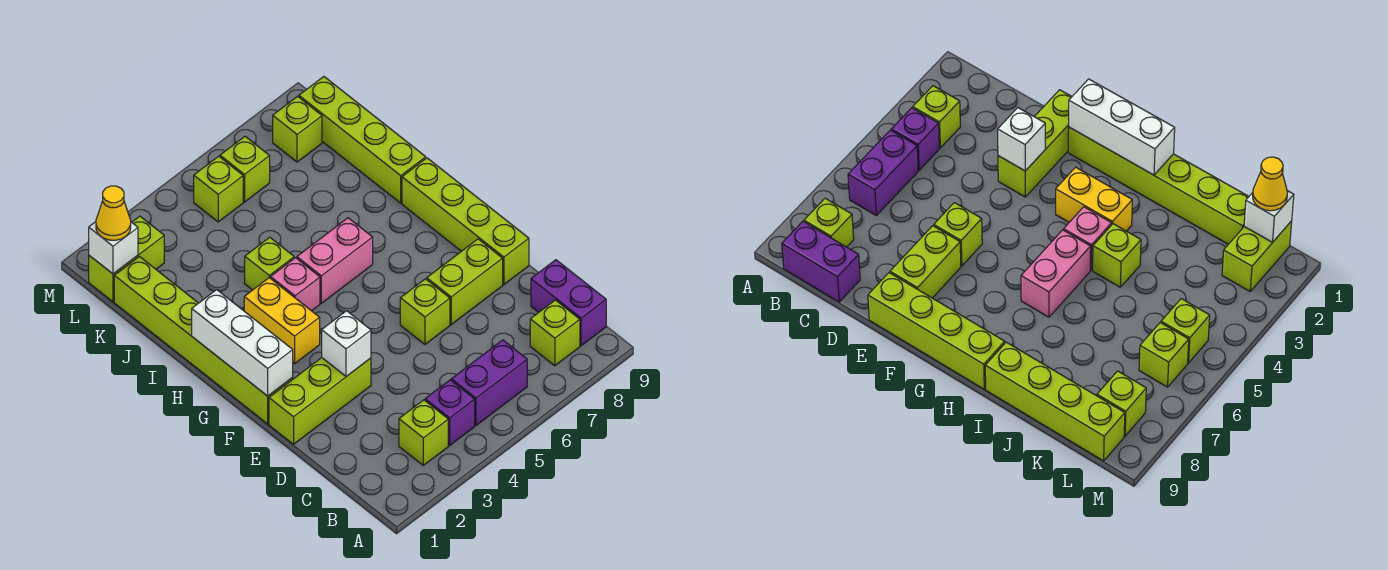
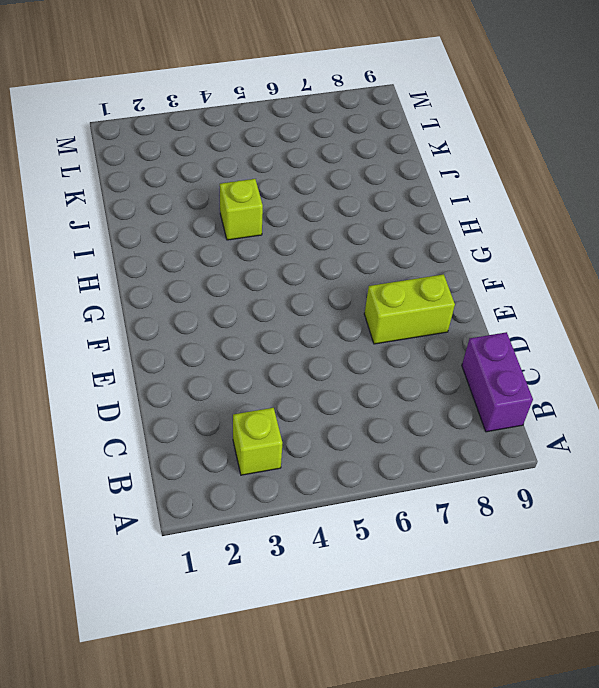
none -> purple brick B4 level 1
none -> purple brick B5:B6 level 1
none -> lime brick B8 level 1

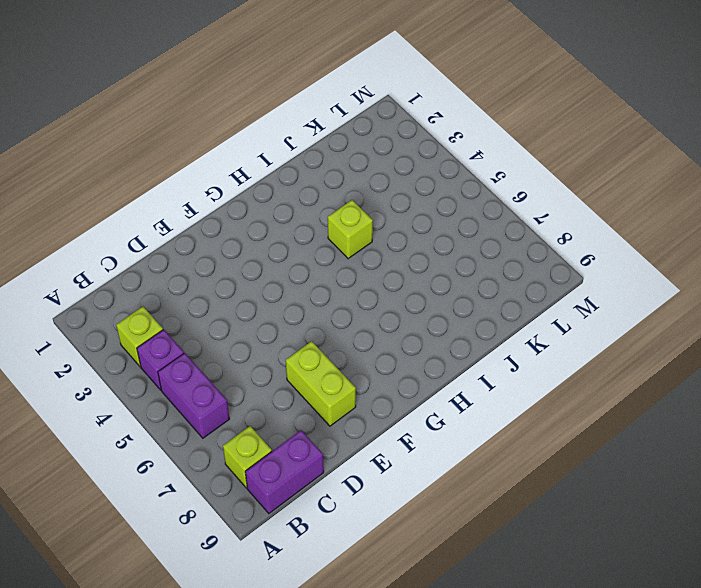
none -> lime brick E1:E3 level 1
none -> lime brick E6 level 1
none -> lime brick E9:H9 level 1

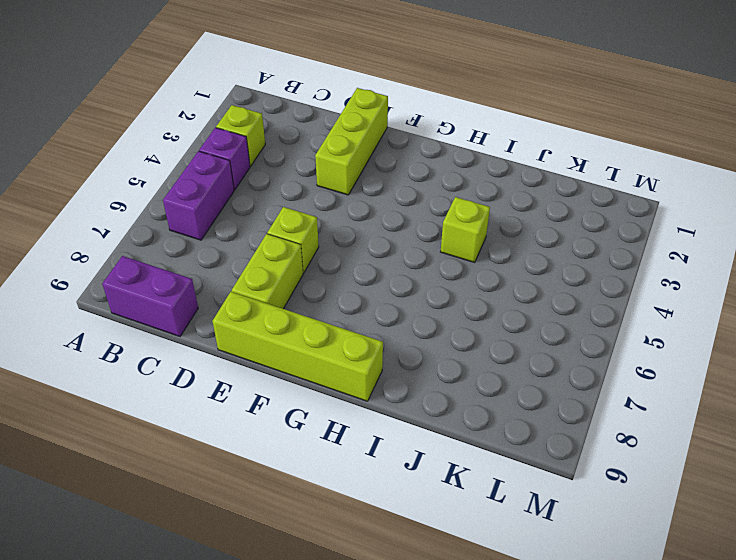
none -> lime brick B8 level 1
none -> lime brick F1:K1 level 1
none -> yellow brick G3:H3 level 1

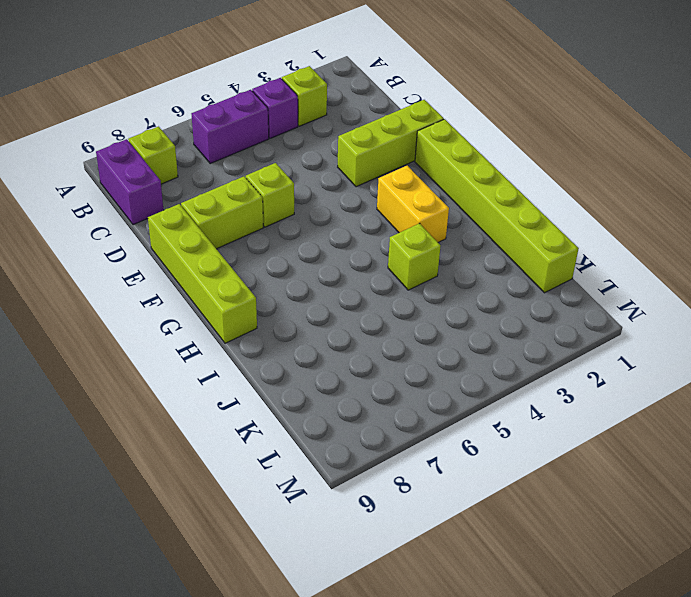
none -> pink brick H4 level 1
none -> pink brick H5:H6 level 1
none -> lime brick I9:L9 level 1

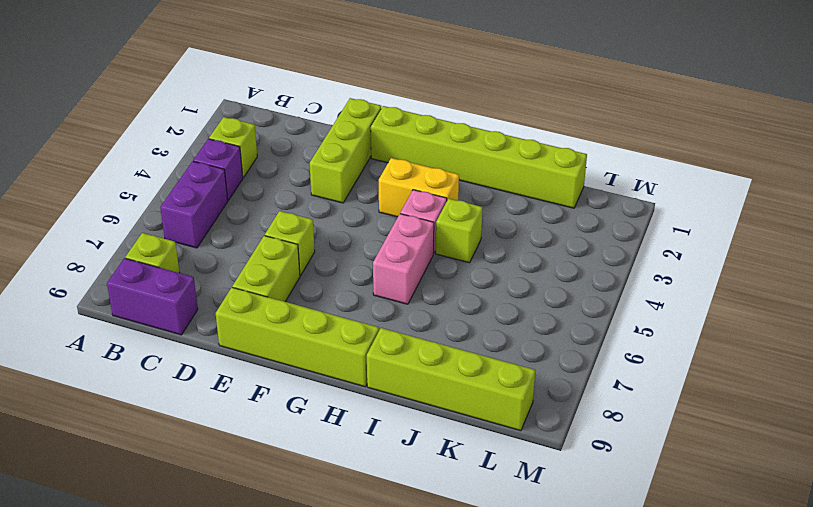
none -> lime brick L1:L2 level 1
none -> lime brick L5 level 1
none -> lime brick L6 level 1

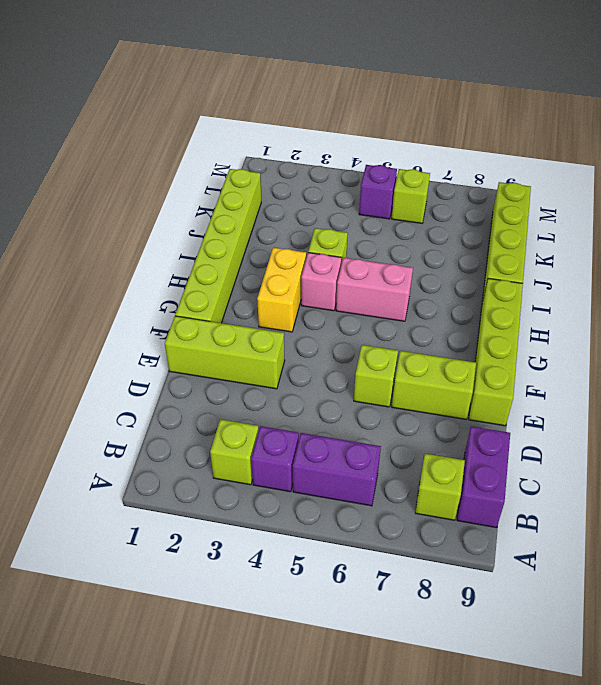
purple brick L5 level 1 -> lime brick L5 level 1
none -> lime brick L1:L2 level 1
none -> lime brick L8 level 1
none -> white brick E3 level 2

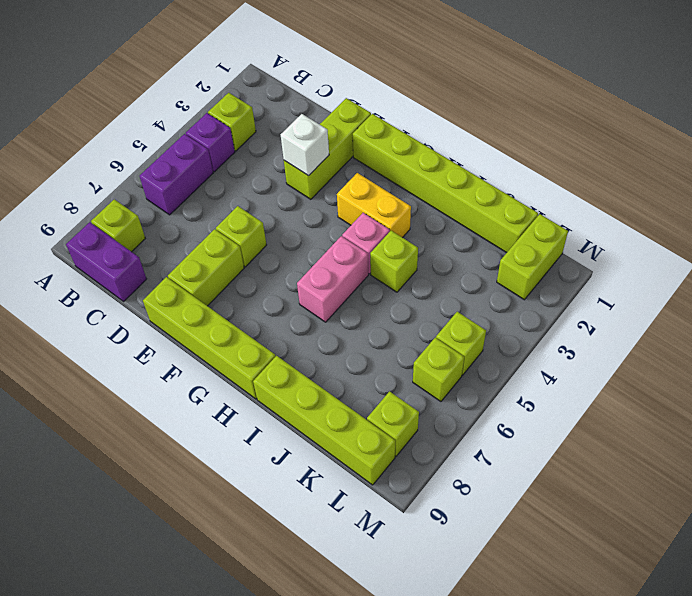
none -> white brick F1:H1 level 2
none -> white brick L1 level 2
none -> yellow cone L1 level 3

